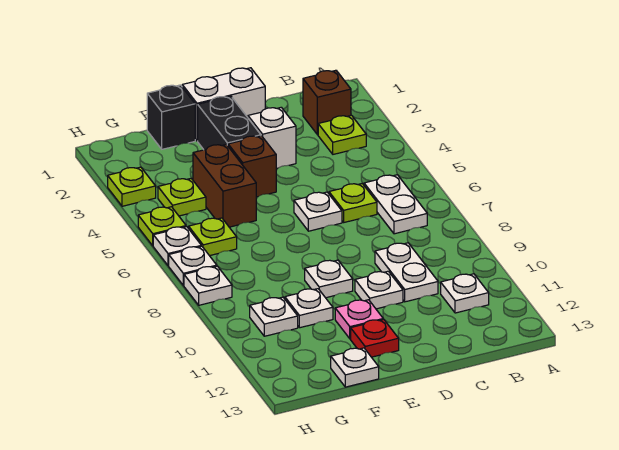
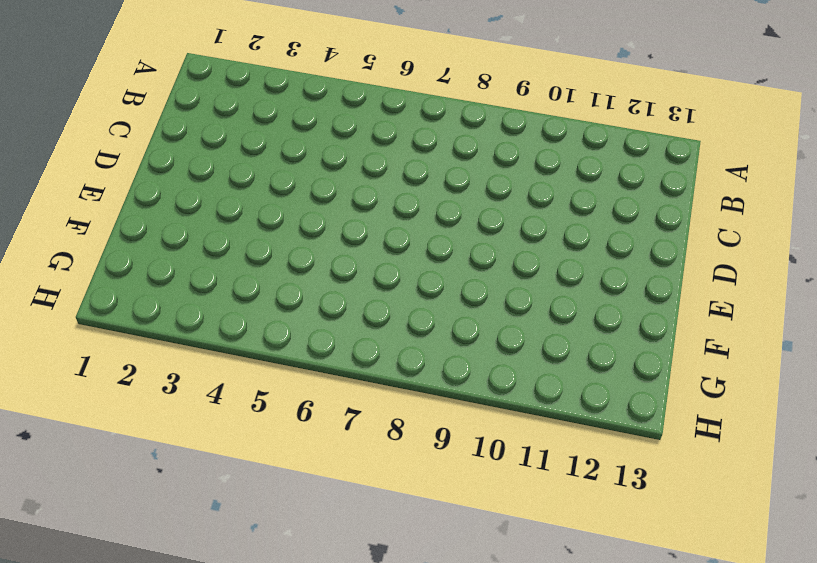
none -> brown brick B2 level 1
none -> lime plate B3 level 1
none -> white plate B6:B7 level 1

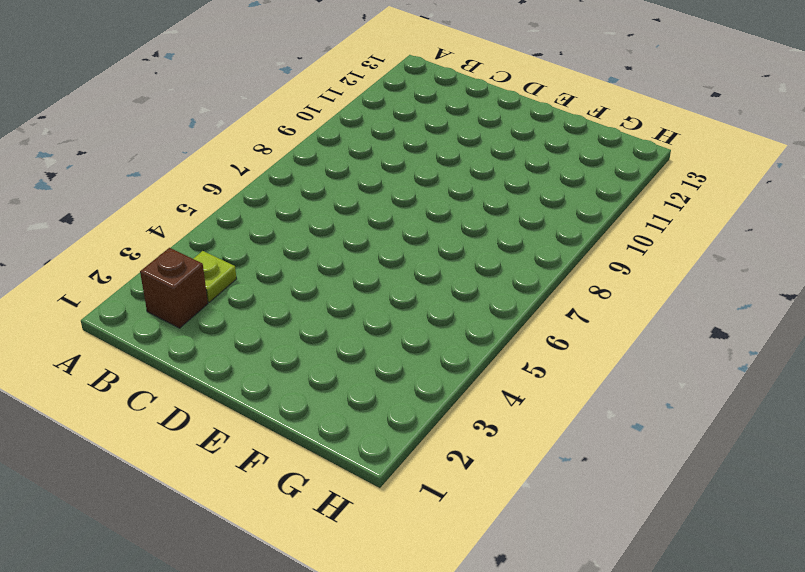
none -> white plate B6:B7 level 1
none -> white plate B11 level 1
none -> lime plate C6 level 1

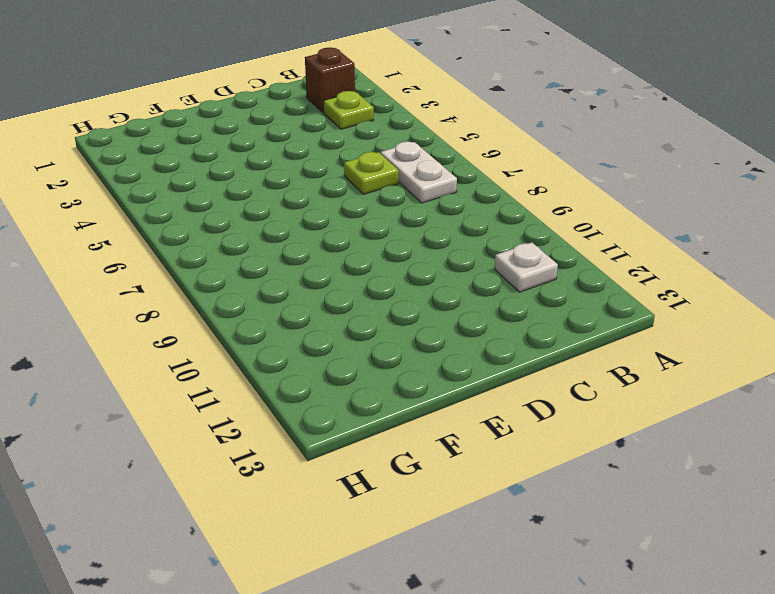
none -> white plate C9:C10 level 1
none -> white brick D1:E1 level 1
none -> white brick D3 level 1

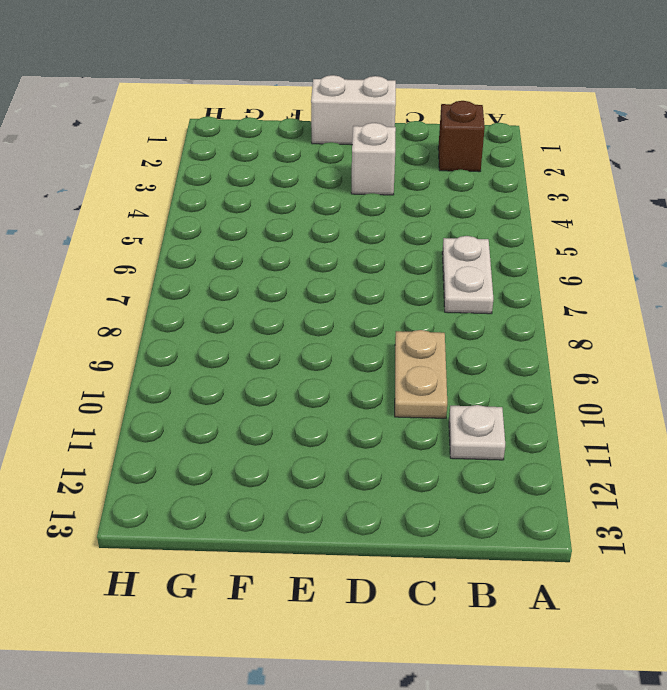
tan plate C9:C10 level 1 -> white plate C9:C10 level 1
none -> lime plate B3 level 1
none -> lime plate C6 level 1
none -> white plate D6 level 1

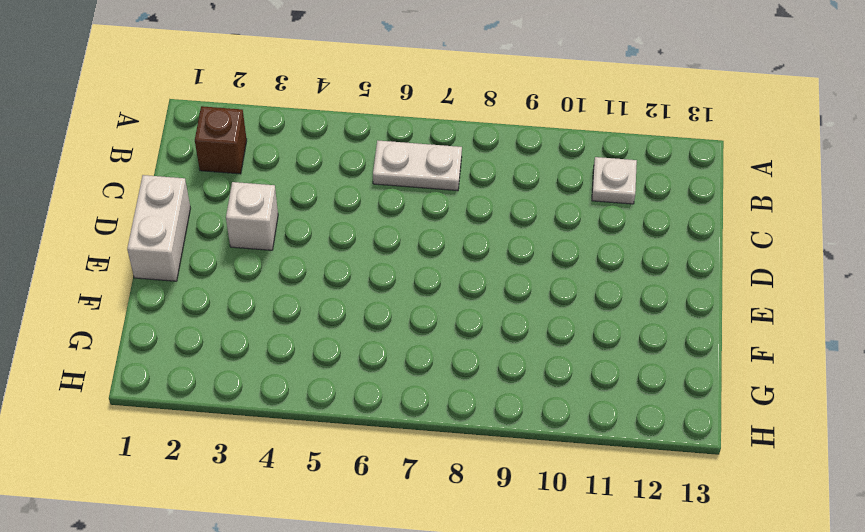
none -> lime plate B3 level 1
none -> lime plate C6 level 1
none -> white plate C9:C10 level 1

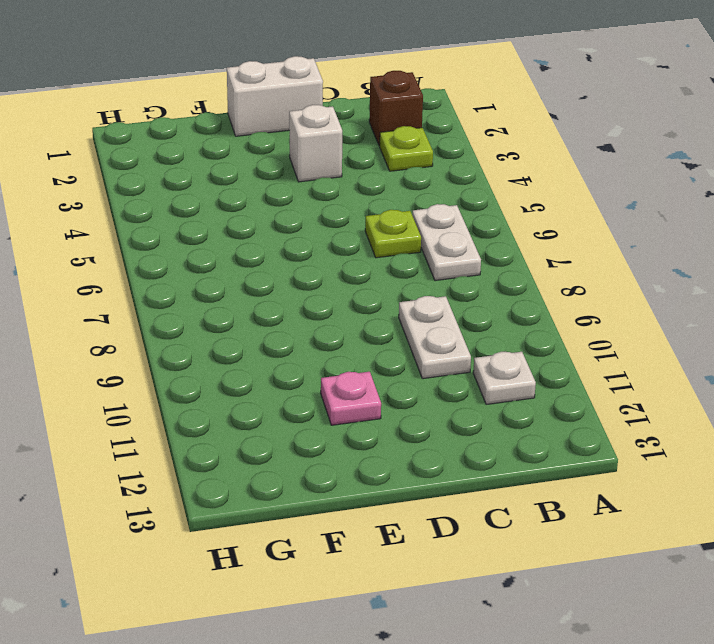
none -> white plate D6 level 1
none -> white plate D10 level 1
none -> black brick E2:E3 level 1

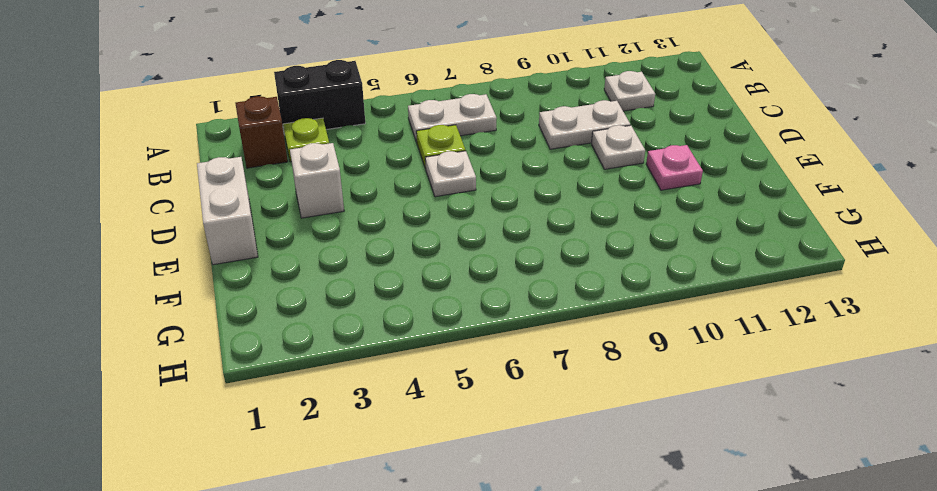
black brick A3:A4 level 1 -> black brick E2:E3 level 1
none -> brown brick E4 level 1
none -> white plate E9 level 1
none -> red plate E12 level 1

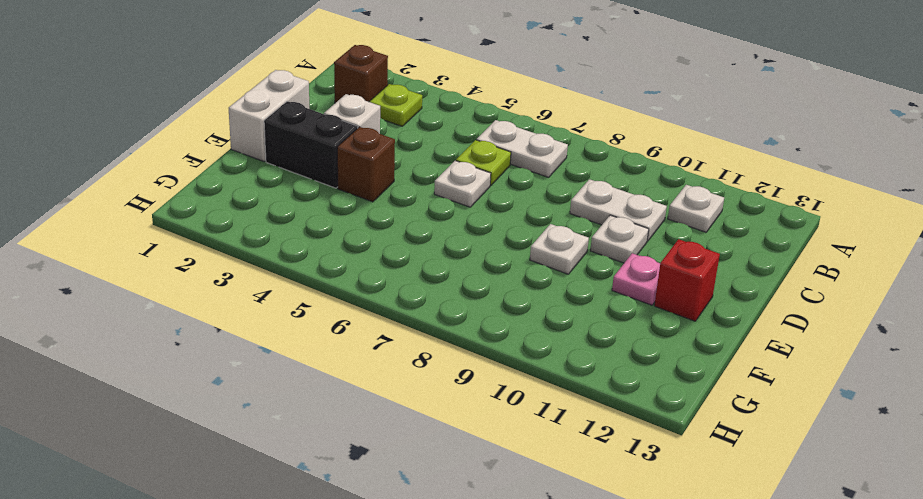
red brick E12 level 1 -> red plate E12 level 1
none -> black brick F1 level 1
none -> brown brick F4:F5 level 1
none -> white plate F10 level 1

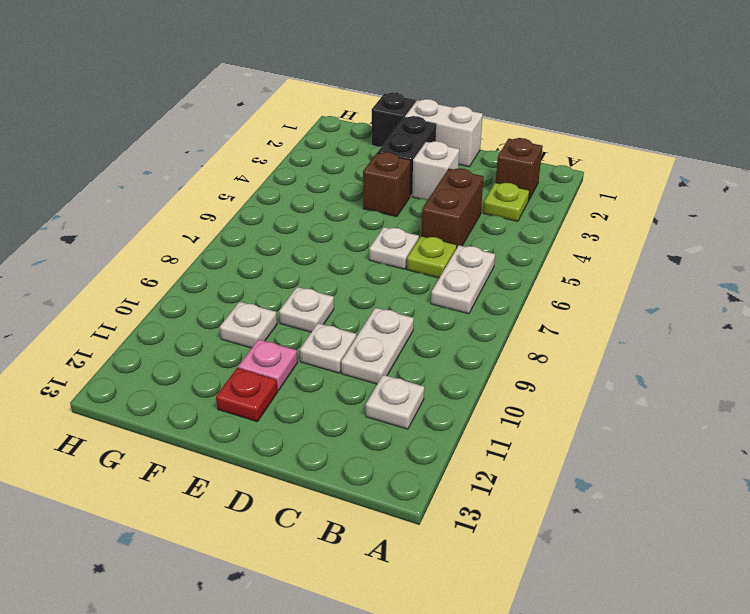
brown brick C4:C5 level 1 -> brown brick F4:F5 level 1
none -> white plate F13 level 1
none -> lime plate G4 level 1
none -> lime plate G6 level 1

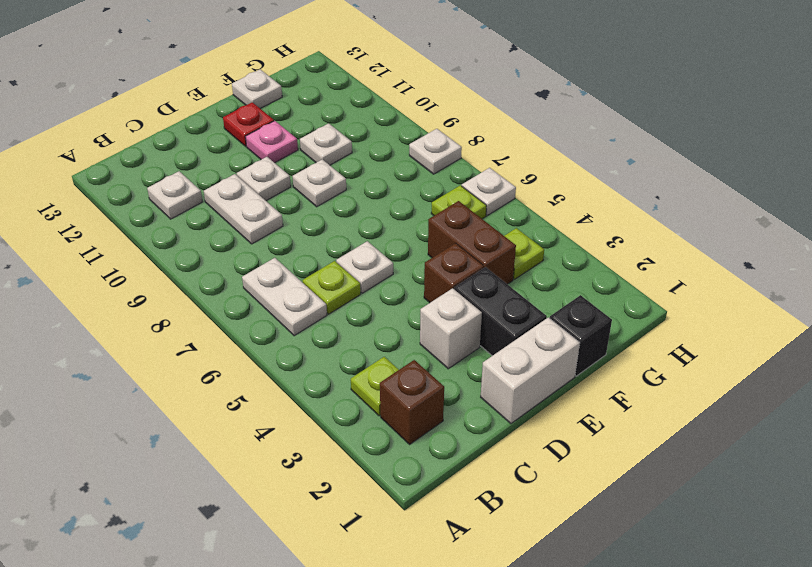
none -> white plate G10 level 1
none -> lime plate H3 level 1
none -> lime plate H5 level 1

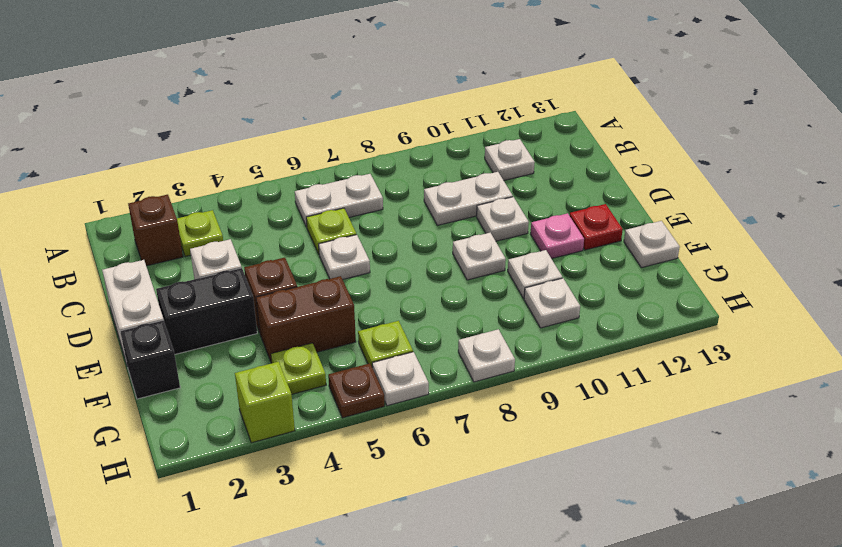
lime brick H3 level 1 -> lime plate H3 level 1
brown plate H5 level 1 -> lime plate H5 level 1
none -> white plate H7 level 1

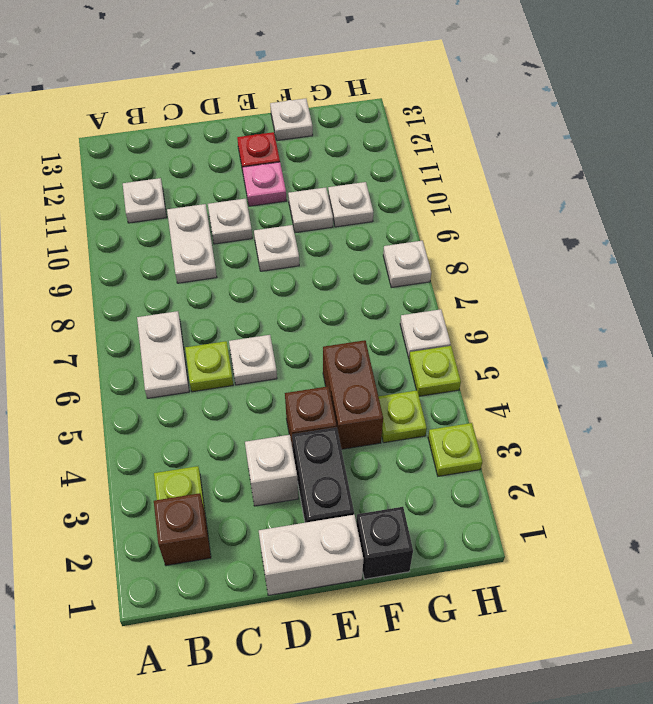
none -> lime plate G6 level 1
none -> white plate H7 level 1

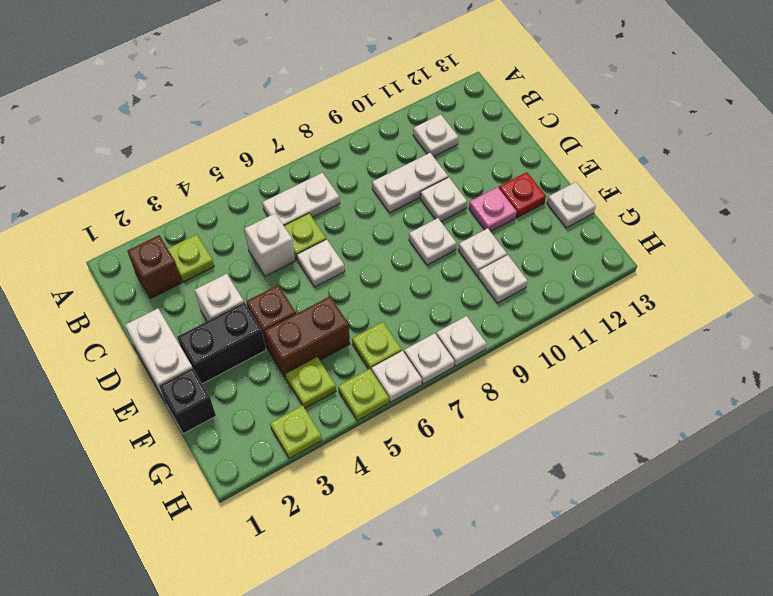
white brick C5 level 1 -> none

